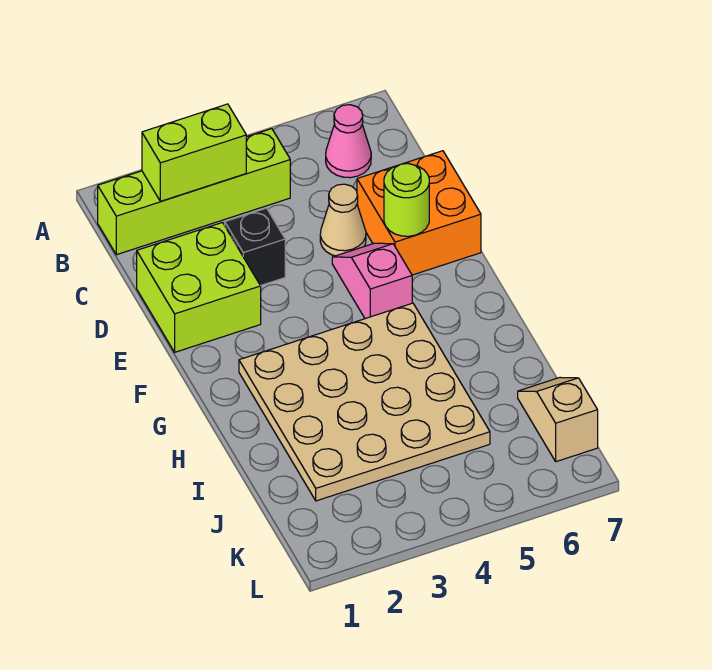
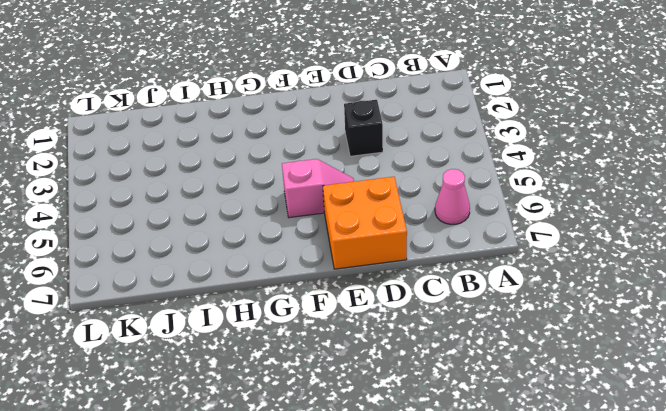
none -> lime brick B1:B4 level 1
none -> lime brick D1:E2 level 1

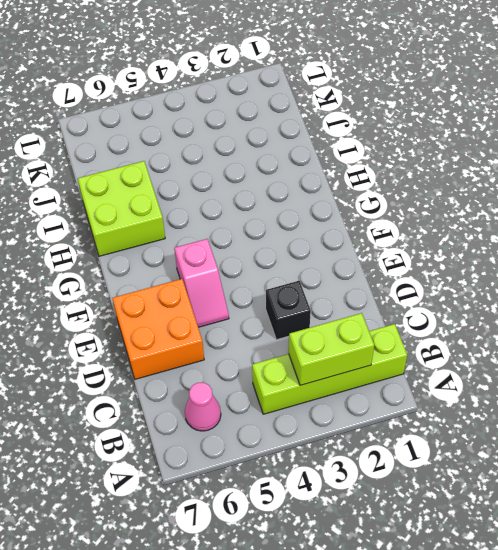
lime brick H6:I7 level 1 -> lime brick D1:E2 level 1
none -> tan cone D5 level 1
none -> tan plate G2:J5 level 1

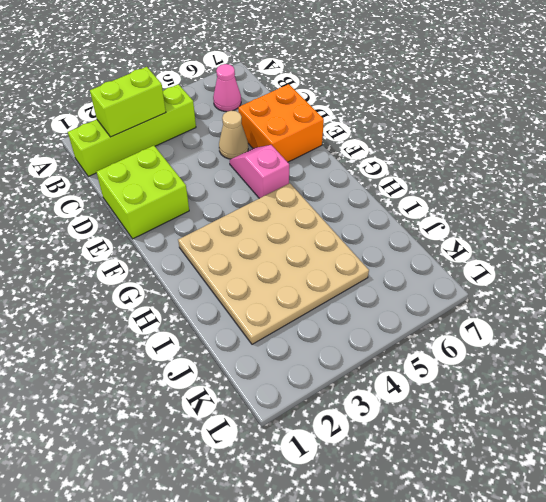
none -> black brick D3 level 1
none -> tan slope J7:K7 level 1 top K

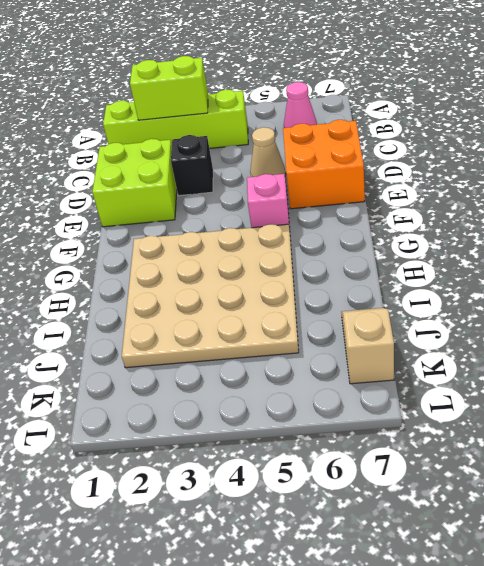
none -> lime round brick E6 level 2

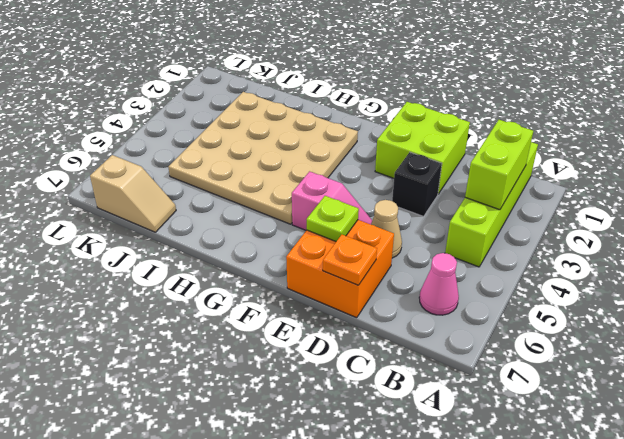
orange plate D7 level 2 -> none
lime plate E6 level 2 -> lime round brick E6 level 2

